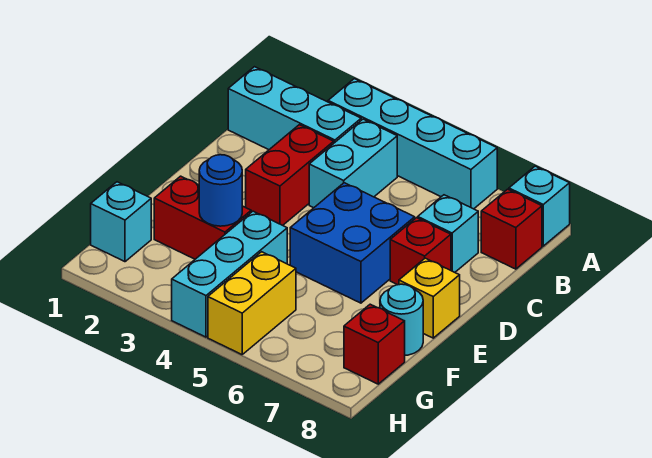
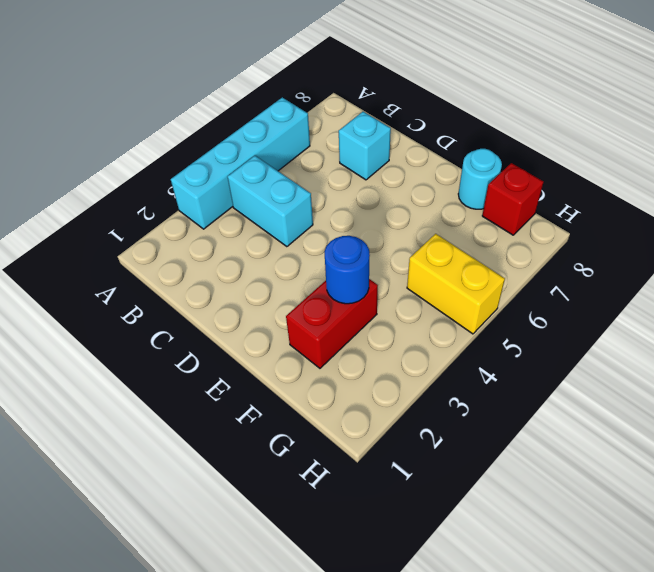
none -> cyan brick A8 level 1
none -> cyan brick B1:B3 level 1
none -> red brick B8 level 1

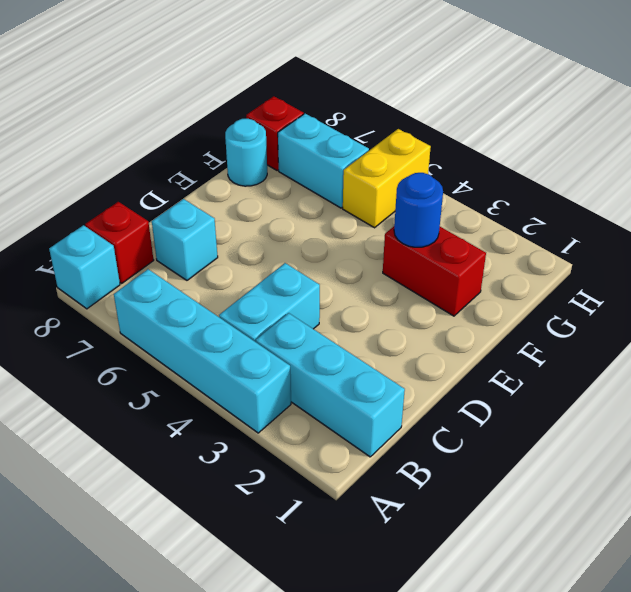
cyan brick G6:G7 level 1 -> none
none -> red brick C3:D3 level 1
none -> blue brick D5:E6 level 1
none -> red brick D7 level 1

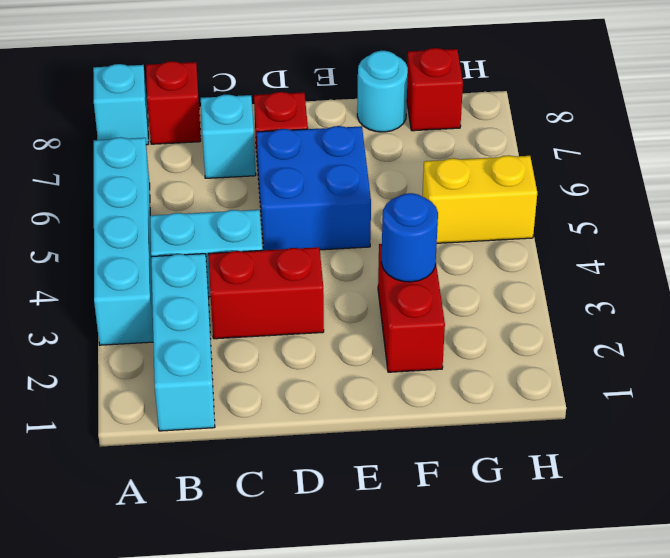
none -> yellow brick E8 level 1
none -> cyan brick F4:H4 level 1
none -> cyan brick G1 level 1

